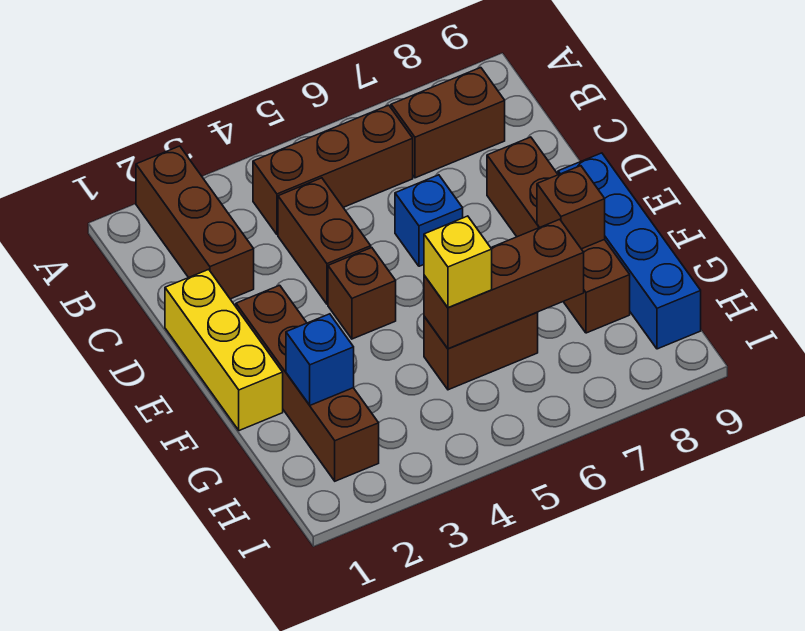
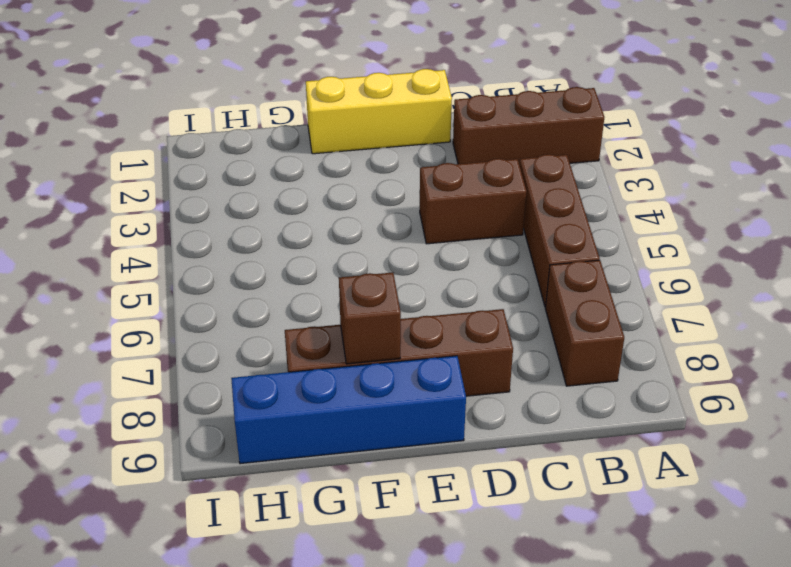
none -> blue brick D6 level 1
none -> brown brick E2:H2 level 1
none -> brown brick E4 level 1

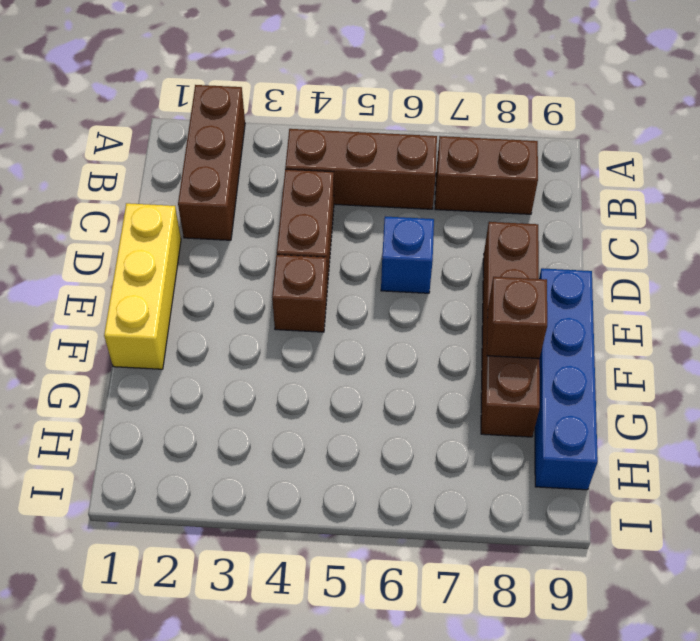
none -> brown brick E2:H2 level 1
none -> brown brick G5:G6 level 1
none -> blue brick G2 level 2

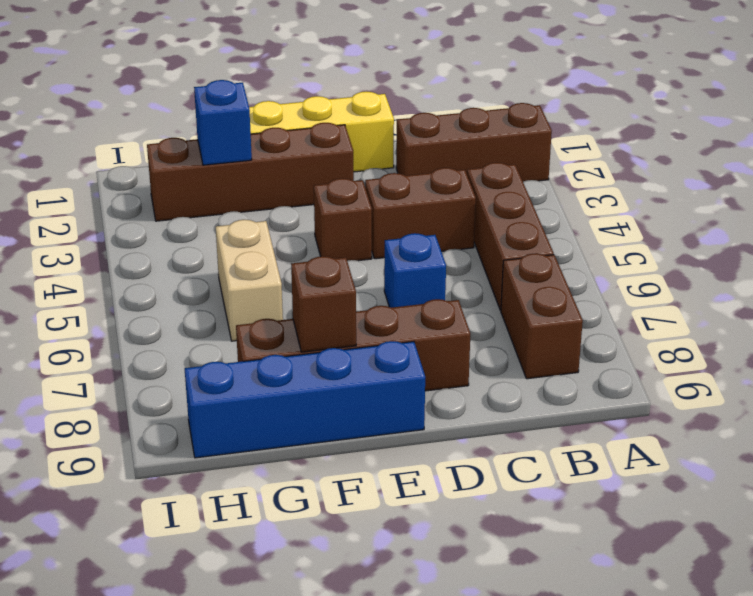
tan brick G5:G6 level 1 -> brown brick G5:G6 level 1
none -> brown brick G5:G7 level 2
none -> yellow brick G5 level 3

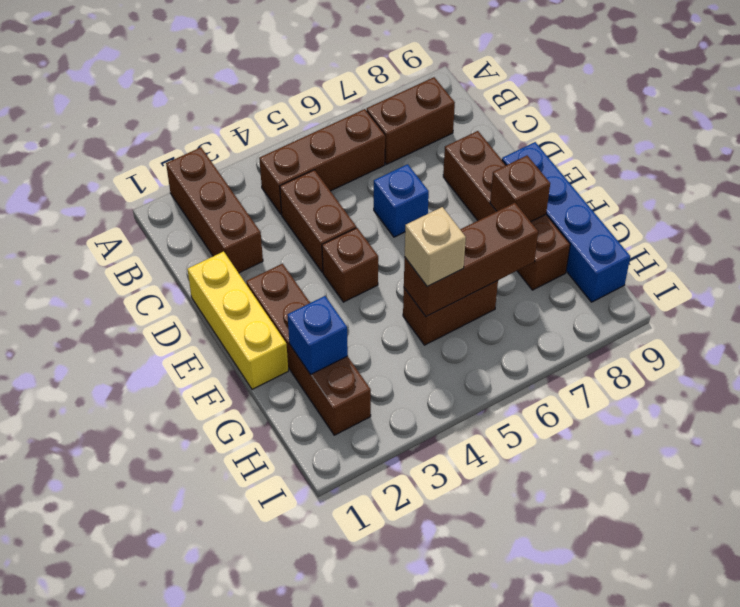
tan brick G5 level 3 -> yellow brick G5 level 3

